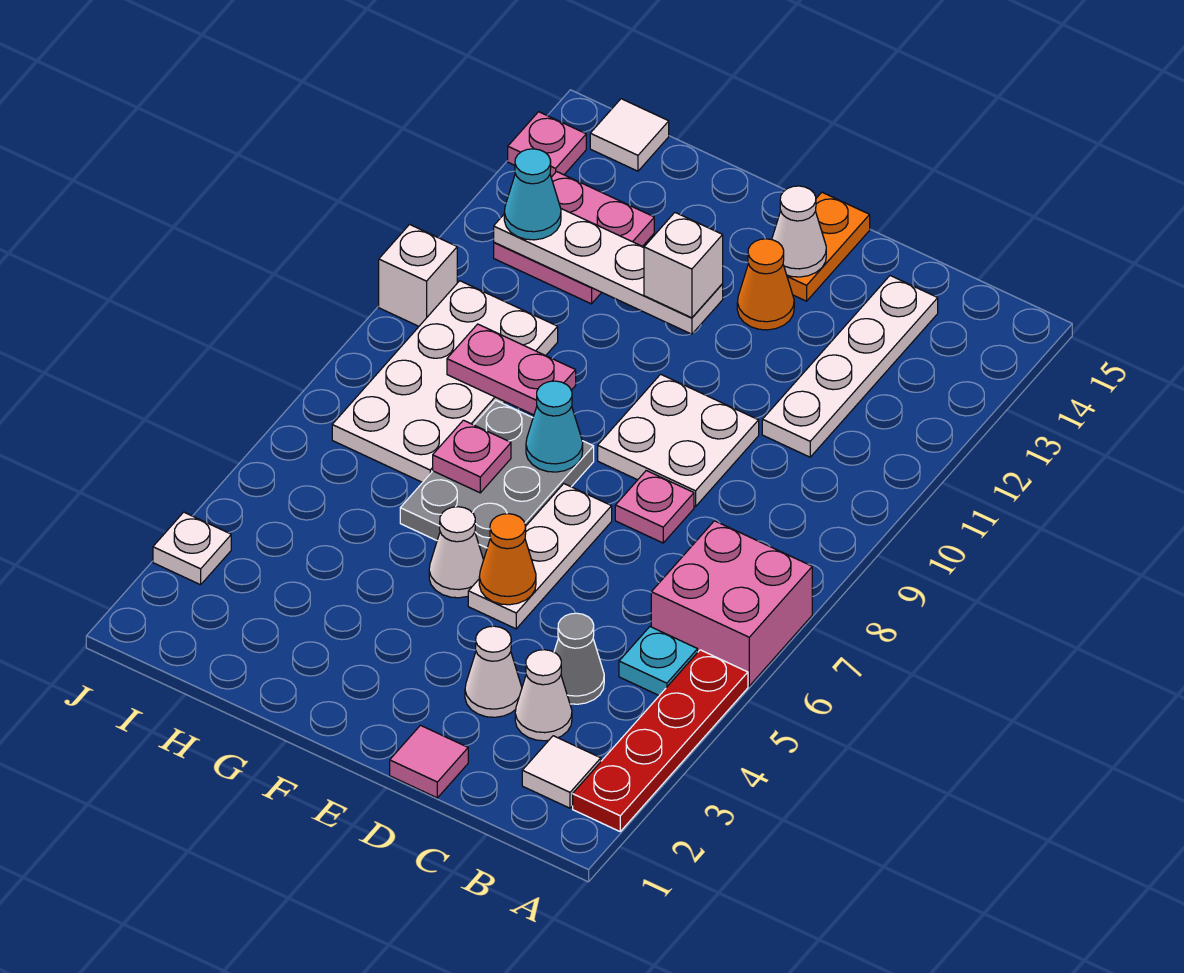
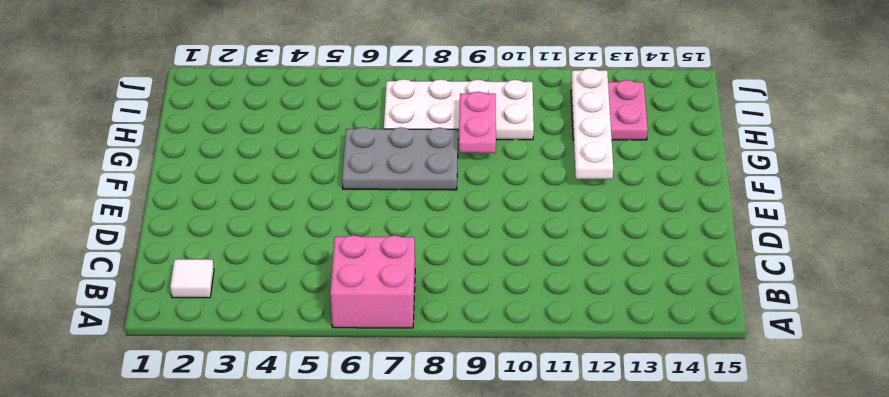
none -> red plate A2:A5 level 1
none -> cyan plate B5 level 1
none -> white cone C3 level 1
none -> grey cone C4 level 1

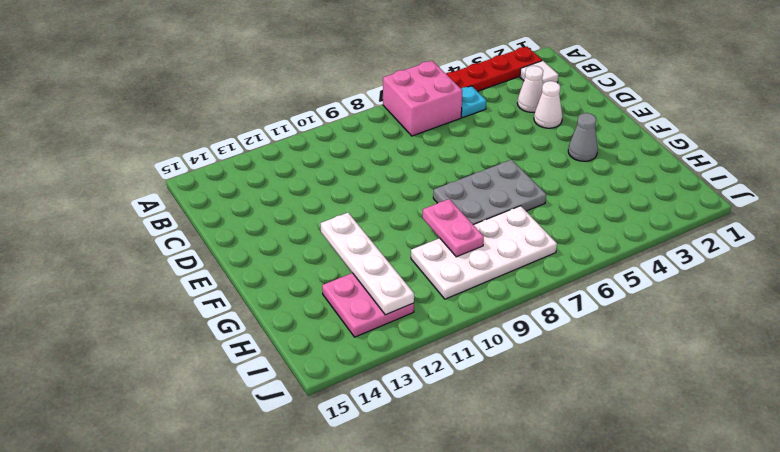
grey cone F3 level 1 -> grey cone C4 level 1
none -> white plate C11:C14 level 1
none -> pink tile D1 level 1
none -> pink plate D8 level 1
none -> white plate D9:E10 level 1

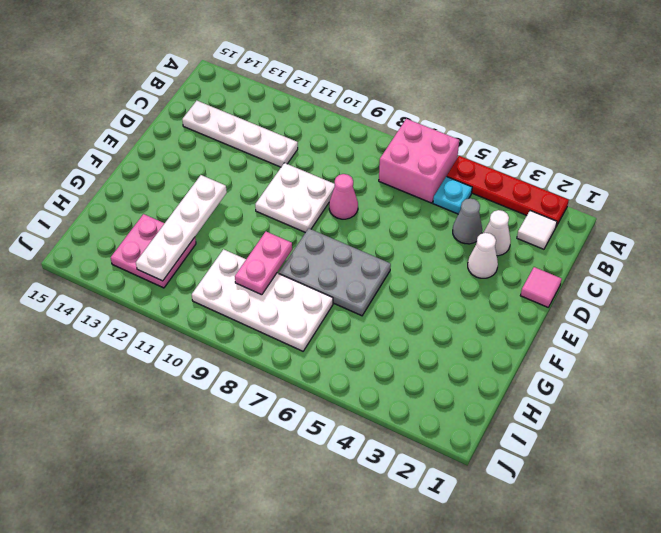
pink cone D8 level 1 -> pink plate D8 level 1
none -> white plate E5:E7 level 1
none -> orange cone E13 level 1
none -> orange plate E14:E15 level 1
none -> white cone F5 level 1

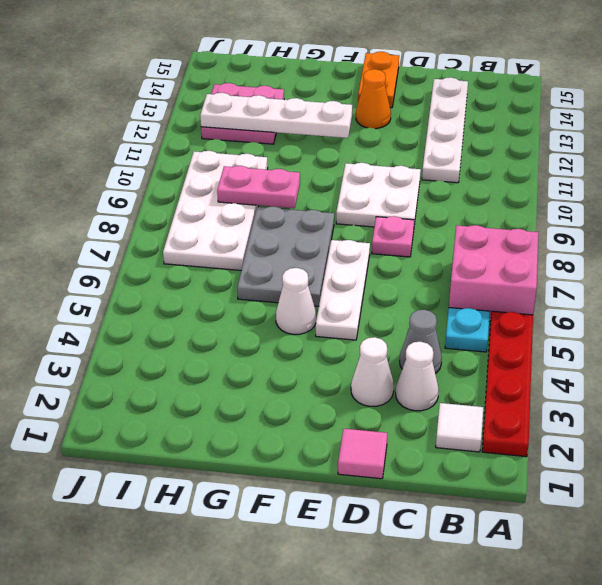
none -> white tile I15 level 1
none -> white plate J3 level 1
none -> white brick J10 level 1
none -> pink plate J14 level 1

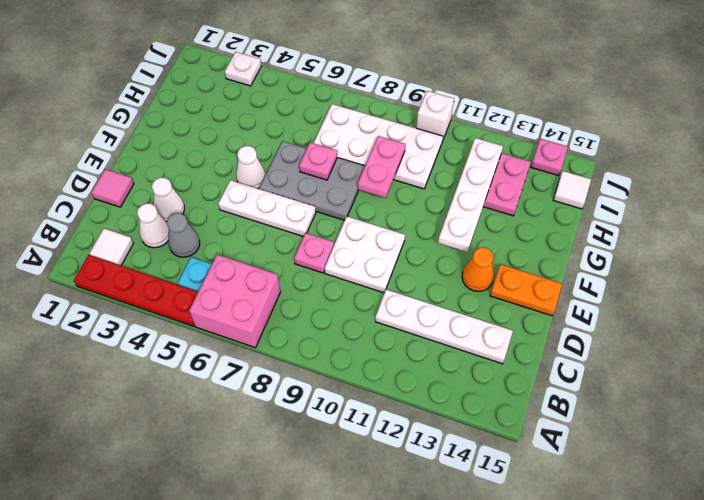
none -> orange cone E5 level 2
none -> white cone E14 level 2
none -> cyan cone F8 level 2
none -> white brick F12 level 3

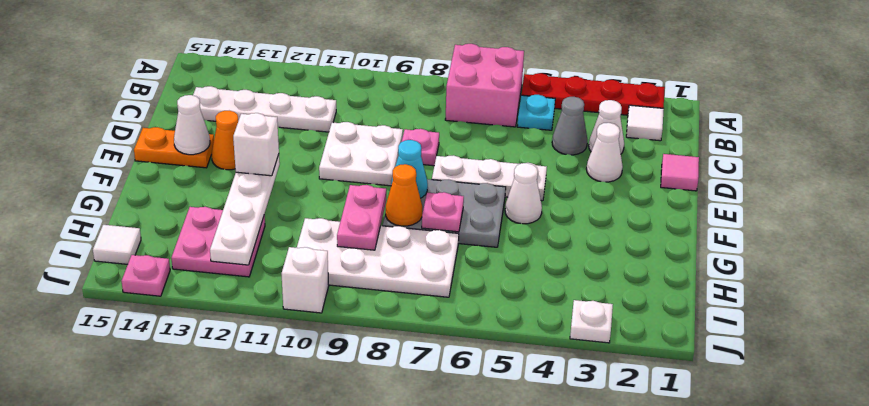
orange cone G8 level 2 -> orange cone E5 level 2
none -> cyan cone I12 level 3

